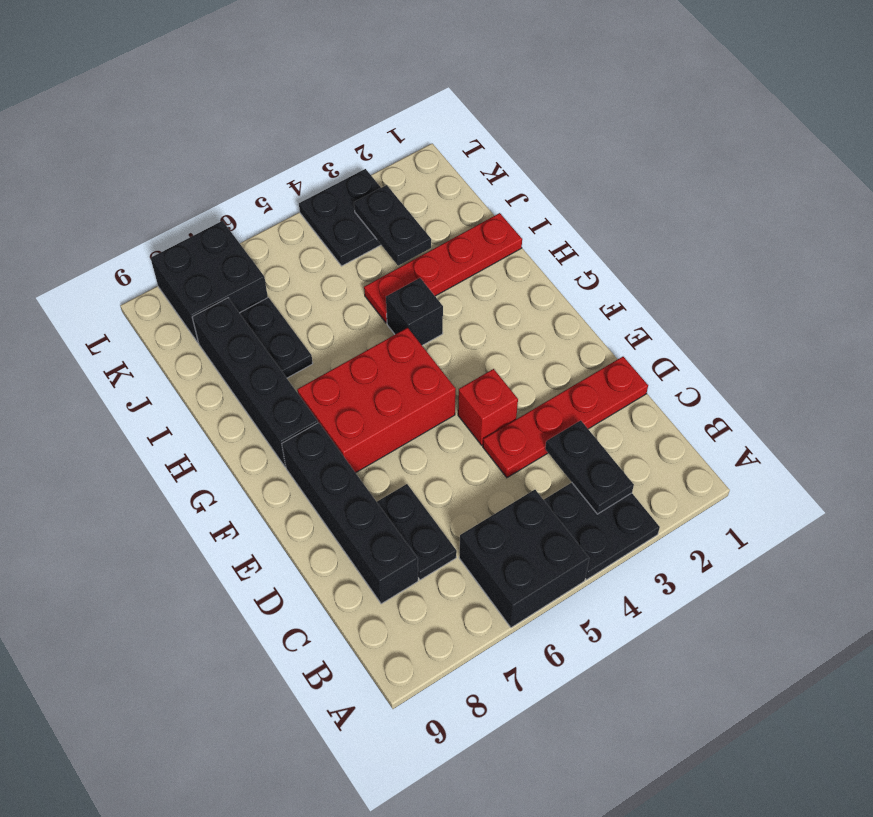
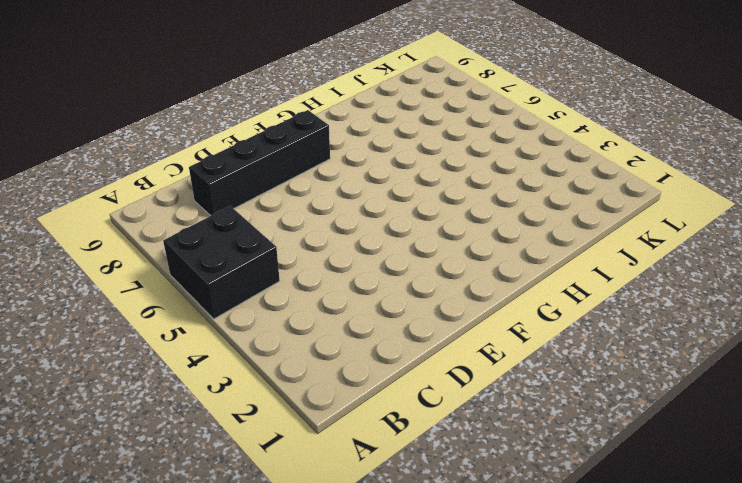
none -> black plate A3:B4 level 1
none -> black plate C7:D7 level 1
none -> red plate D1:D4 level 1

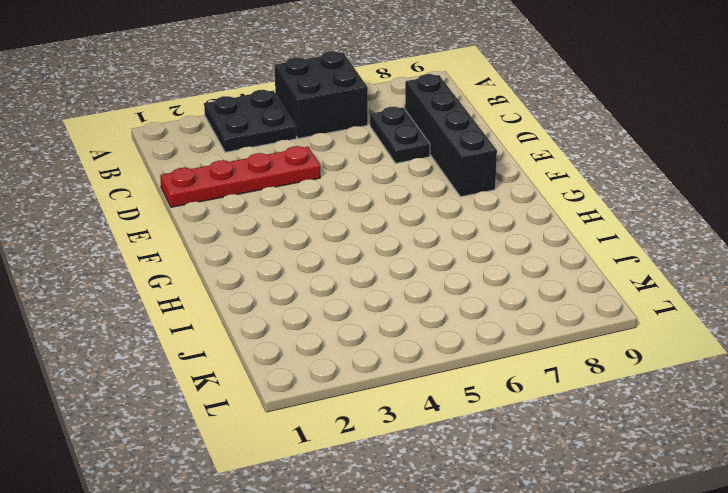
none -> red brick E4 level 1
none -> red brick F5:G7 level 1
none -> black brick G8:J8 level 1

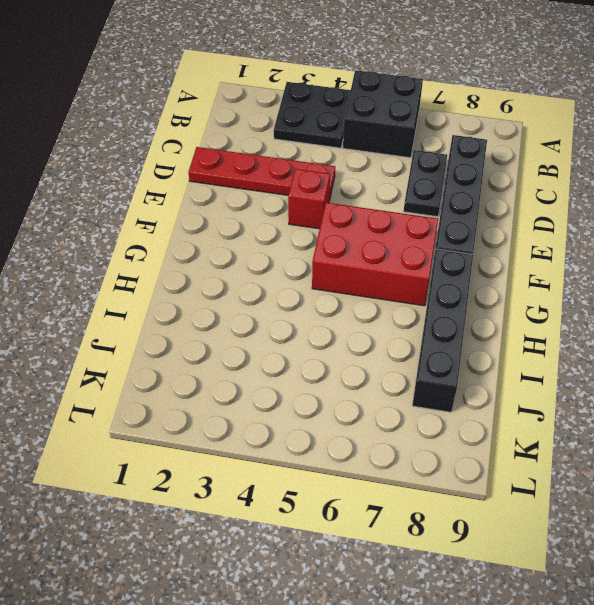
none -> black brick H4 level 1
none -> red plate I1:I4 level 1
none -> black plate I7:J7 level 1

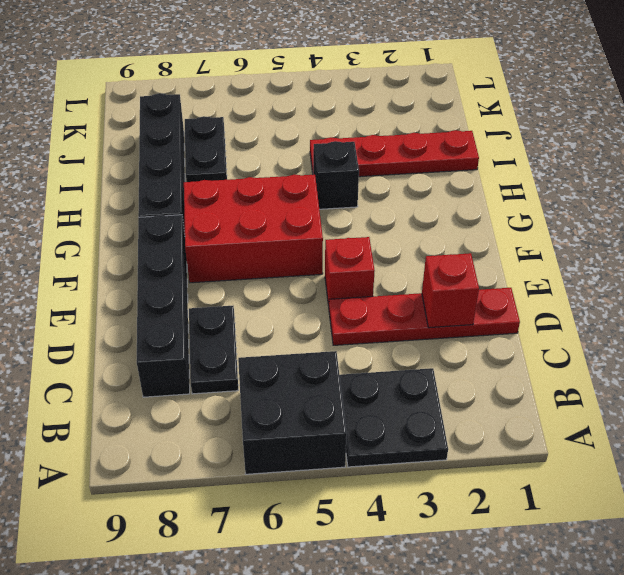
red brick D2 level 2 -> none
none -> black plate K3:L4 level 1
none -> black brick K7:L8 level 1
none -> black plate B3:C3 level 2

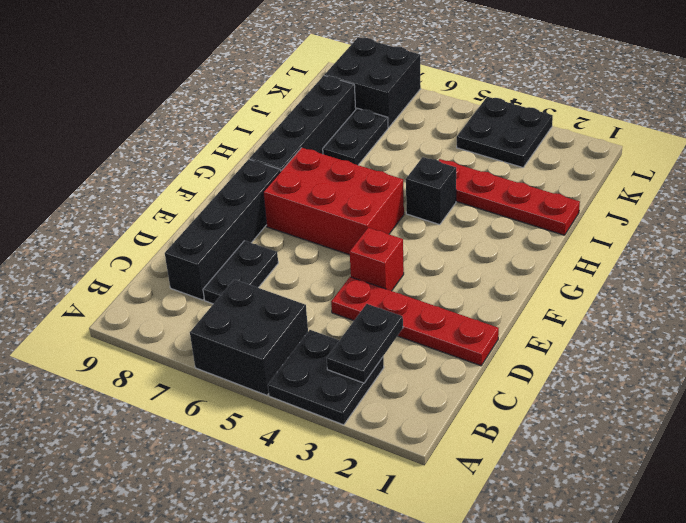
none -> black plate J3:K3 level 2

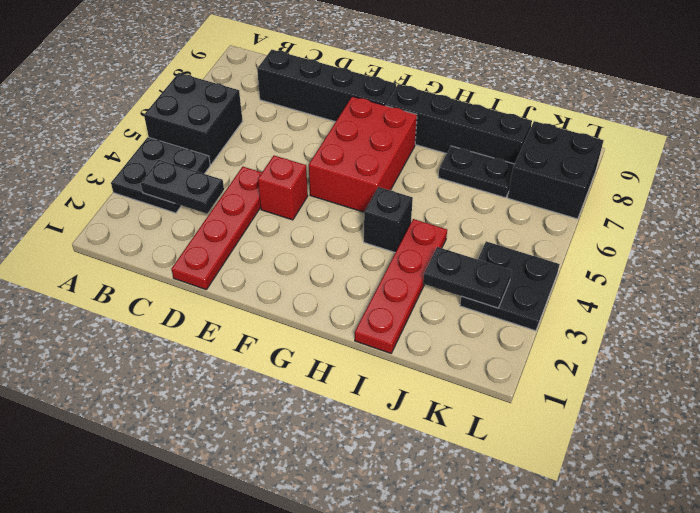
none -> black plate C7:D7 level 1

